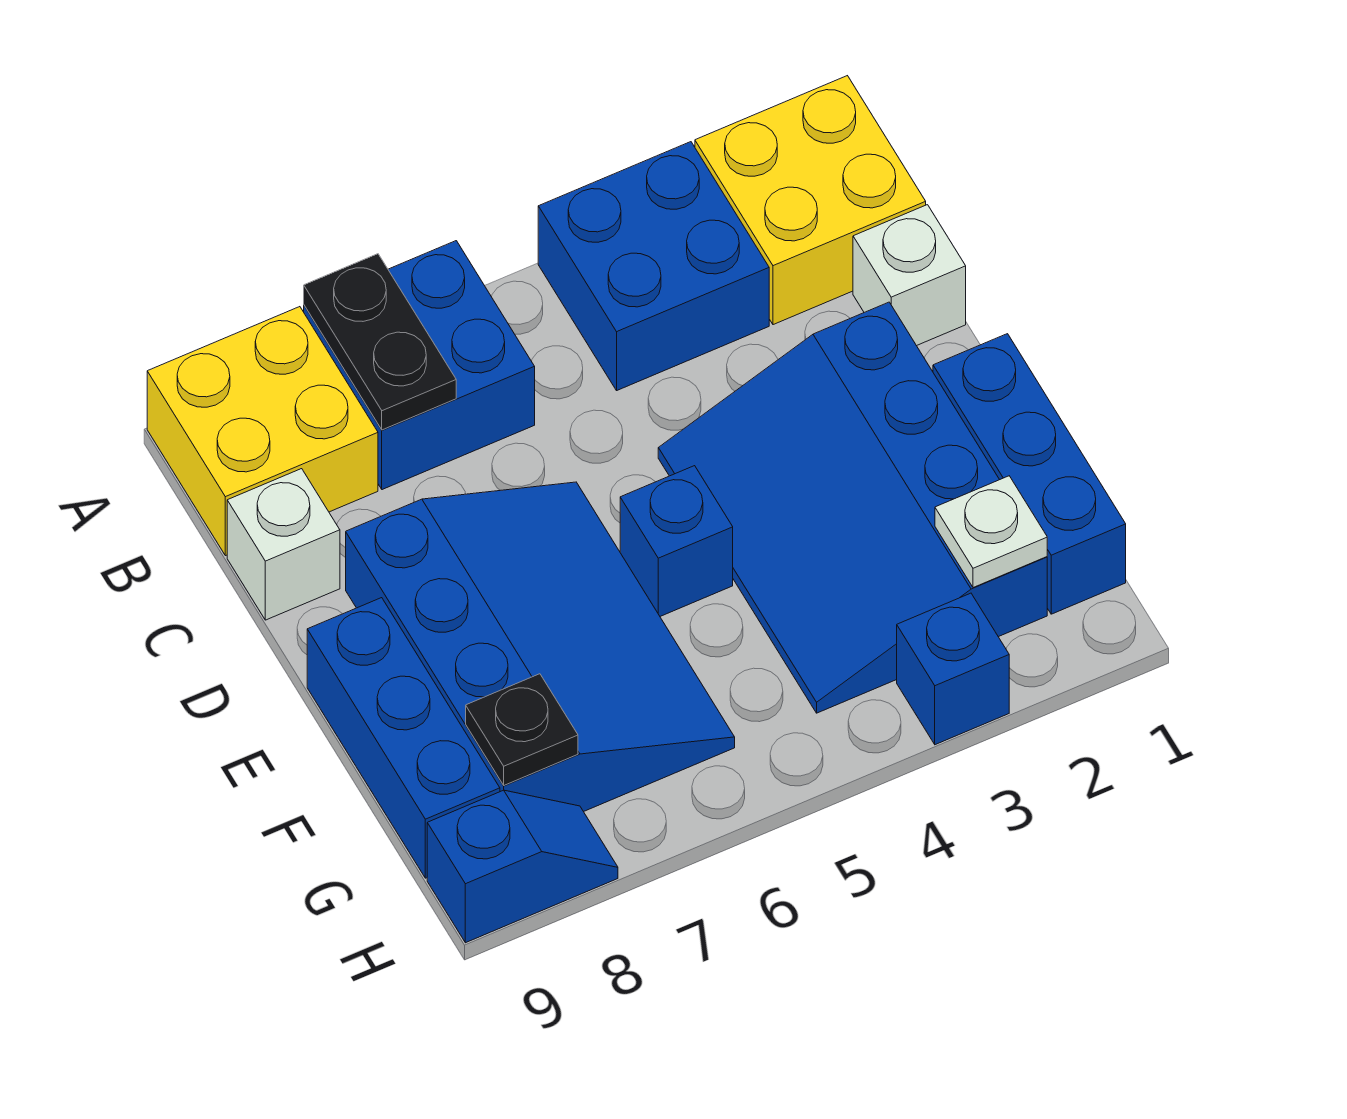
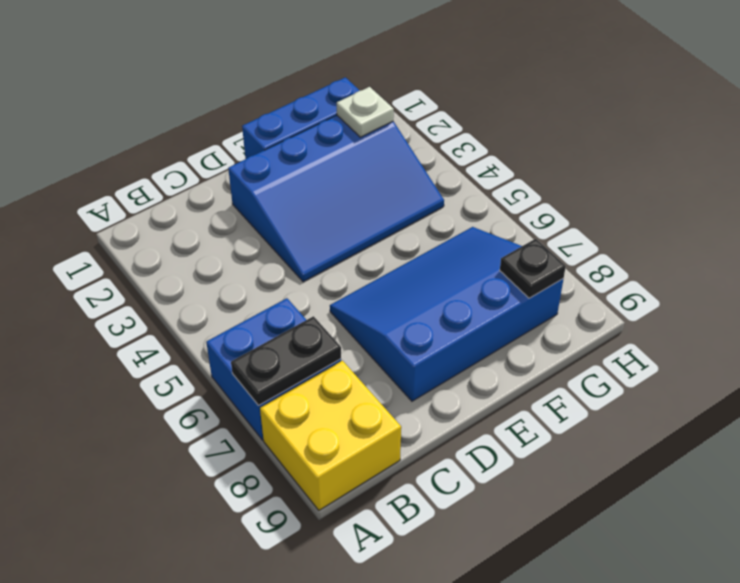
none -> yellow brick A1:B2 level 1
none -> blue brick A3:B4 level 1
none -> white brick C1 level 1

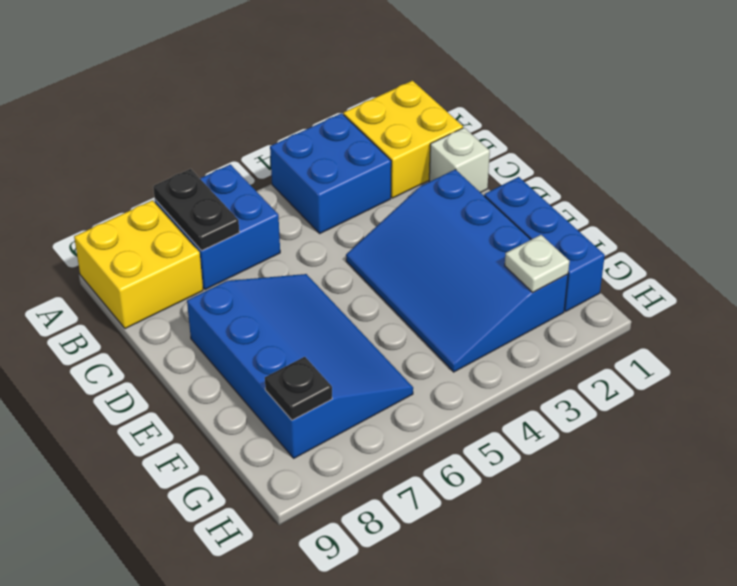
none -> white brick C9 level 1
none -> blue brick E5 level 1
none -> blue brick E9:G9 level 1

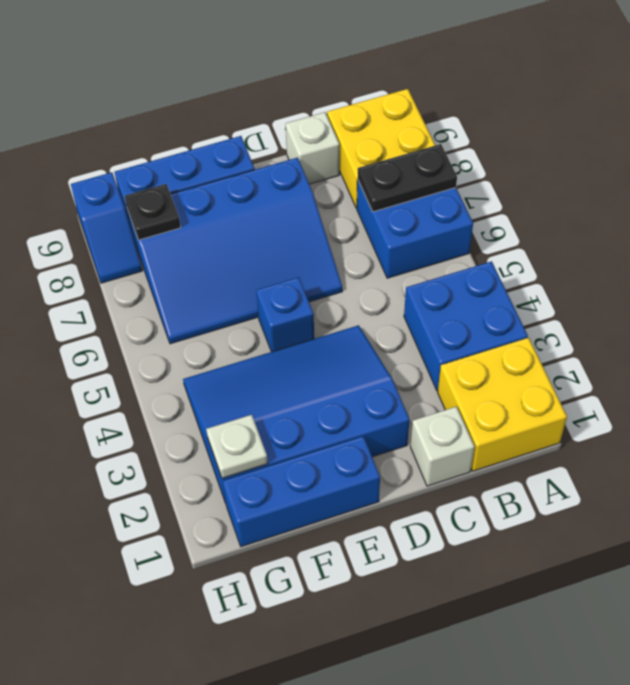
none -> blue brick H3 level 1

